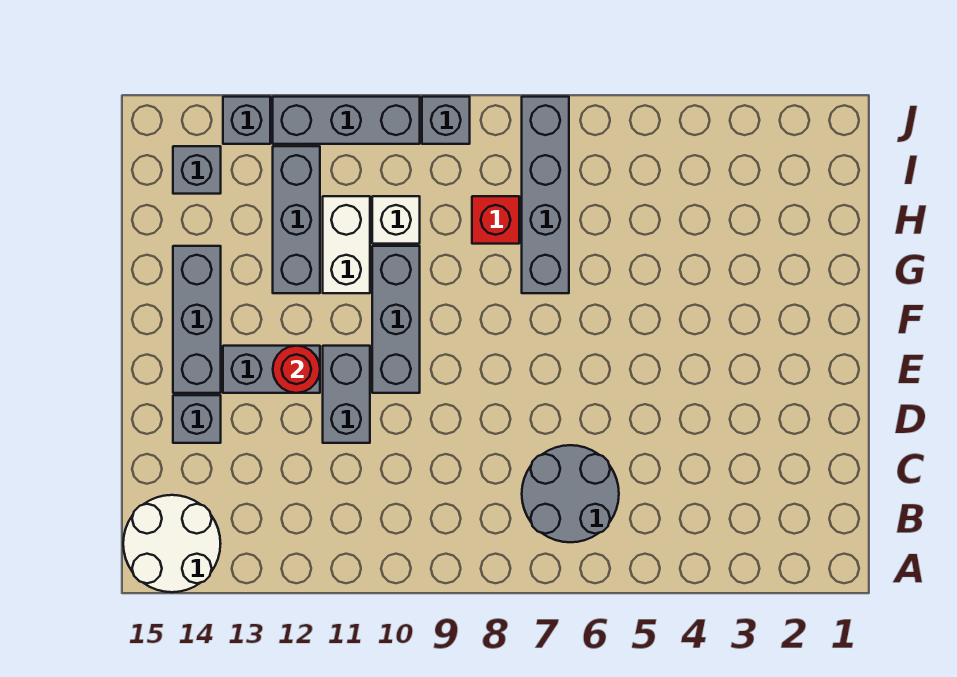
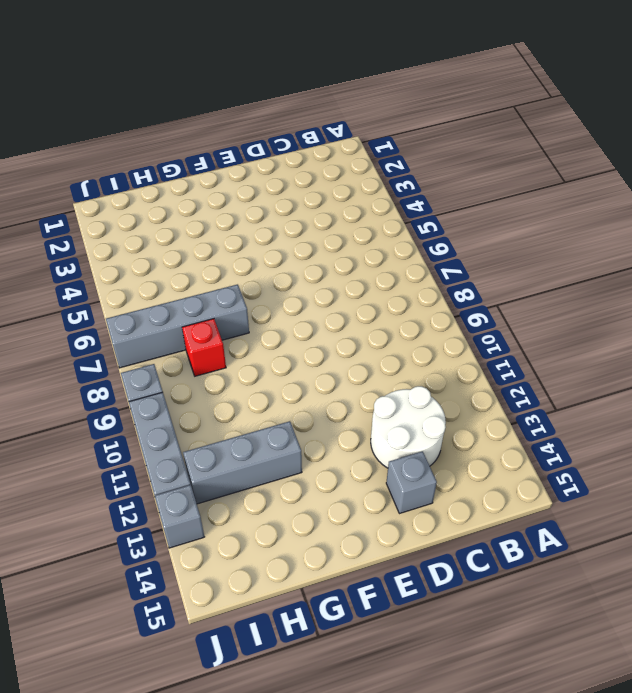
white round brick C12:D13 level 1 -> white round brick A14:B15 level 1
none -> grey round brick B6:C7 level 1
none -> grey brick D11:E11 level 1
none -> grey brick E10:G10 level 1

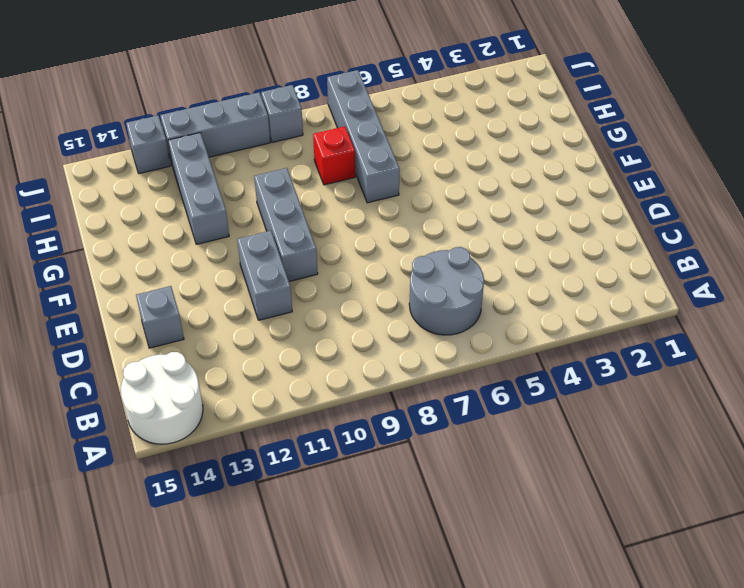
none -> grey brick E12:E13 level 1
none -> grey brick E14:G14 level 1
none -> white brick G11:H11 level 1

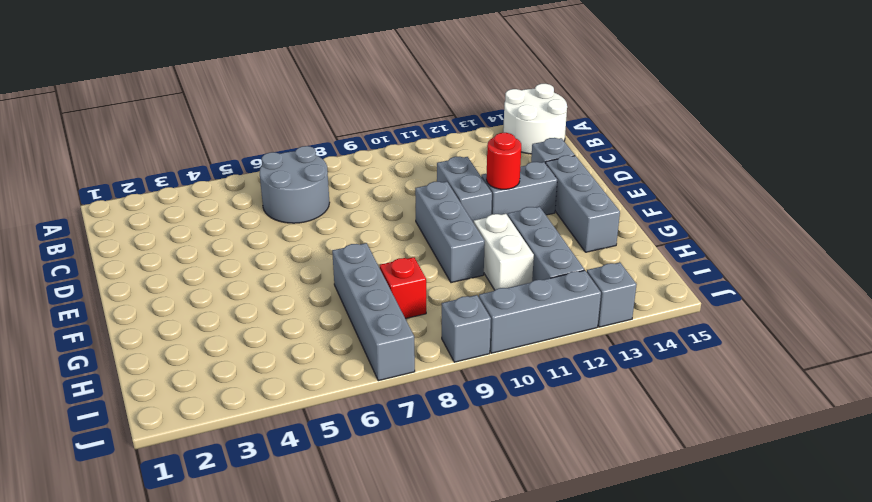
none -> white brick H10 level 1
none -> grey brick I14 level 1

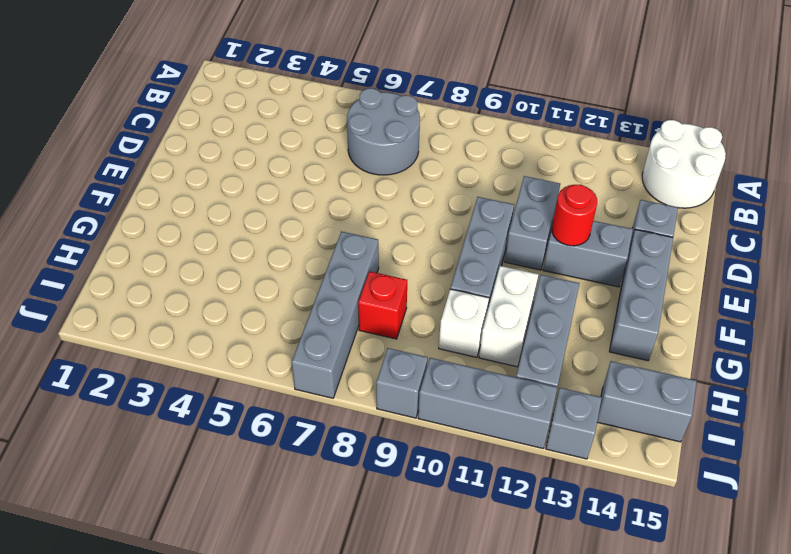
grey brick I14:I15 level 1 -> grey brick I14 level 1

